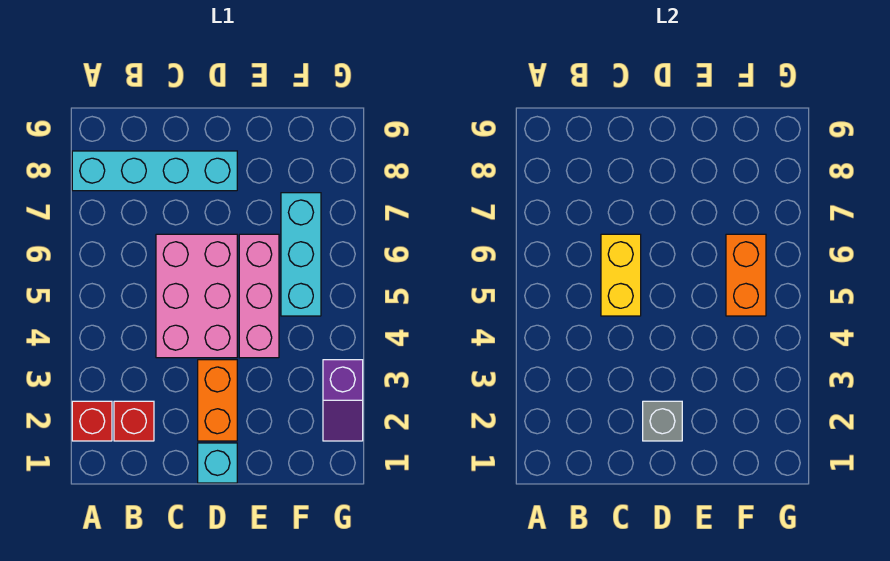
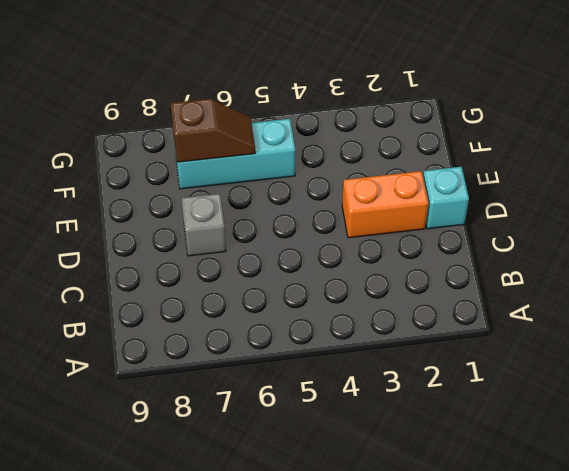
grey brick D7 level 1 -> grey brick D2 level 2
brown slope F6:F7 level 2 top 7 -> orange brick F5:F6 level 2
none -> red brick A2 level 1
none -> cyan brick A8:D8 level 1
none -> red brick B2 level 1

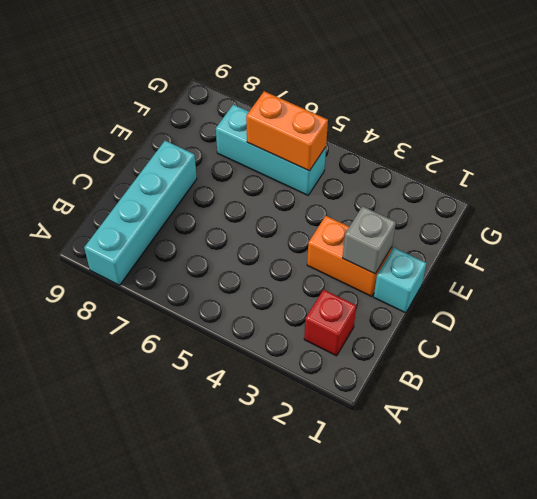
none -> red brick A2 level 1
none -> pink brick C4:D6 level 1
none -> pink brick E4:E6 level 1

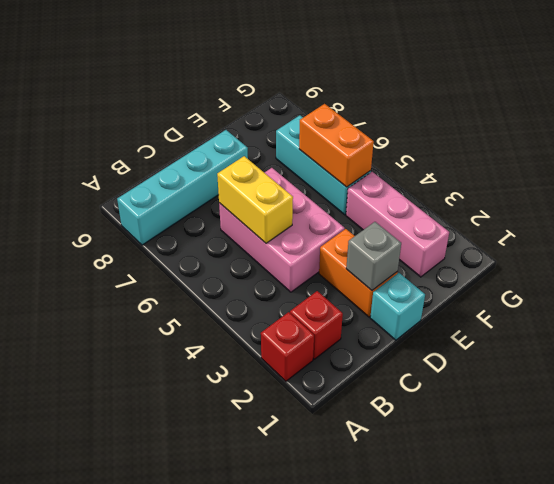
pink brick F2:F4 level 1 -> pink brick E4:E6 level 1
none -> purple slope G2:G3 level 1 top 3

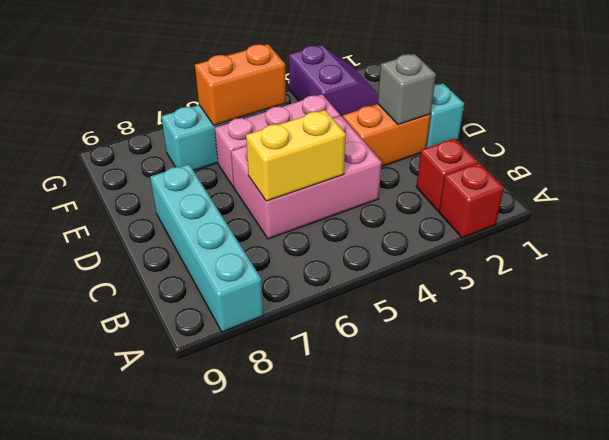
purple slope F2:G3 level 1 top 3 -> purple slope G2:G3 level 1 top 3

